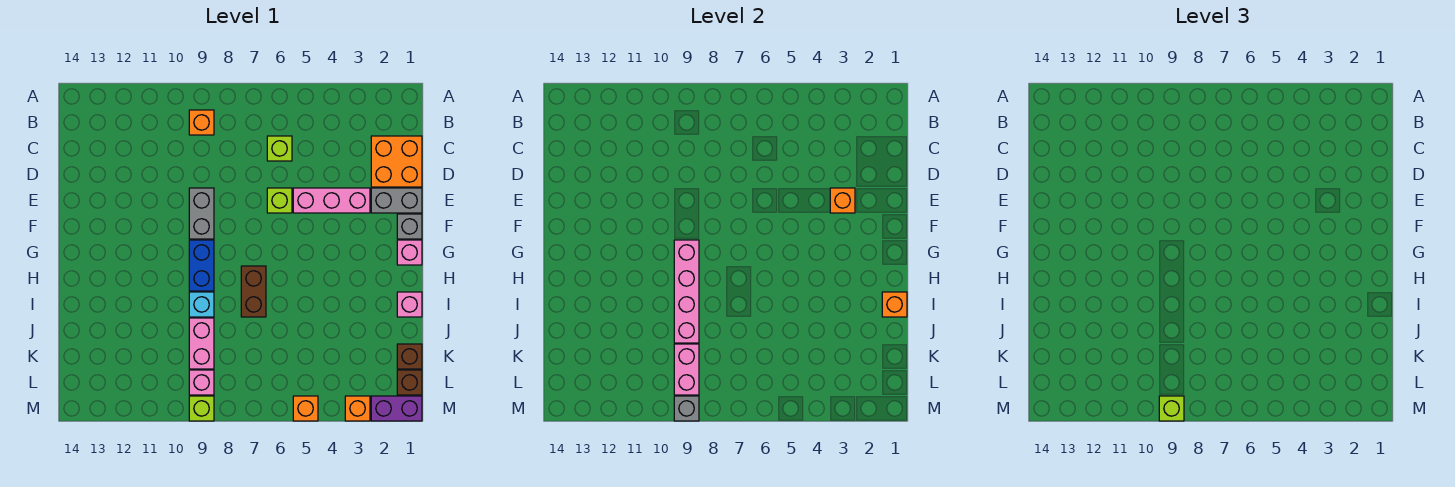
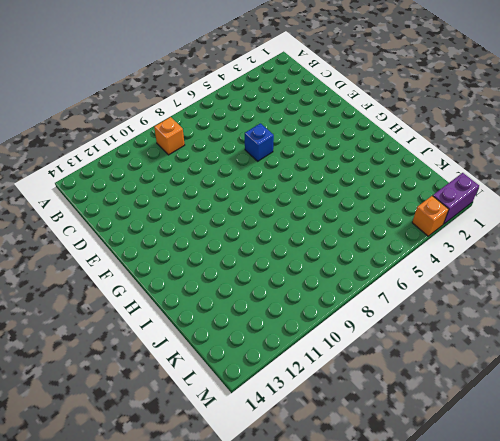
blue brick E6 level 1 -> lime brick E6 level 1
none -> orange brick C1:D2 level 1
none -> lime brick C6 level 1
none -> grey brick E1:E2 level 1

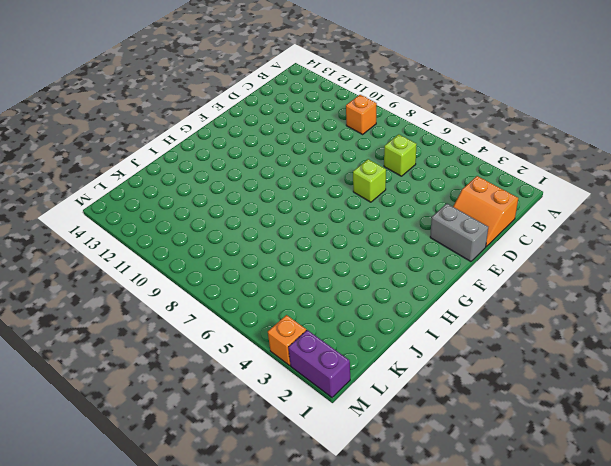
orange slope C1:D2 level 1 top C -> orange brick C1:D2 level 1
none -> pink brick E3:E5 level 1
none -> grey brick E9:F9 level 1
none -> grey brick F1 level 1

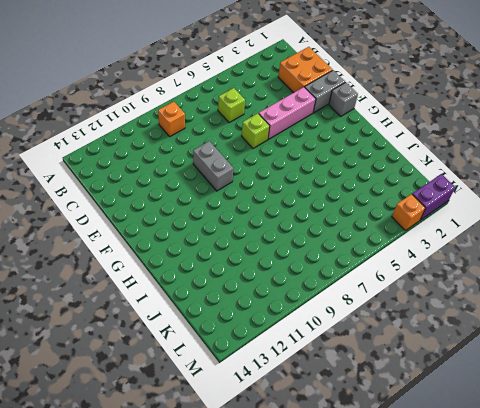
none -> pink brick G1 level 1
none -> blue brick G9:H9 level 1
none -> brown brick H7:I7 level 1

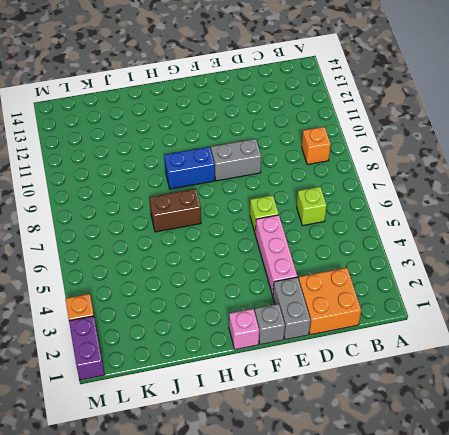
none -> pink brick I1 level 1
none -> cyan brick I9 level 1
none -> pink brick J9:K9 level 1

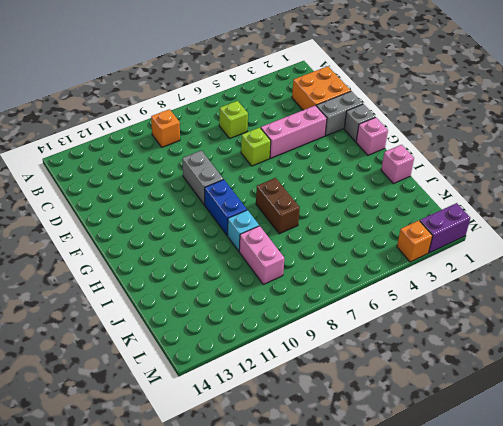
none -> brown brick K1 level 1
none -> brown brick L1 level 1
none -> pink brick L9 level 1

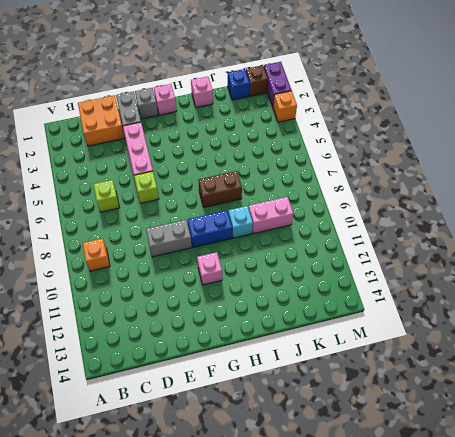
pink brick G11 level 1 -> pink brick L9 level 1
blue brick K1 level 1 -> brown brick K1 level 1
none -> orange brick M5 level 1
none -> lime brick M9 level 1
none -> orange brick E3 level 2

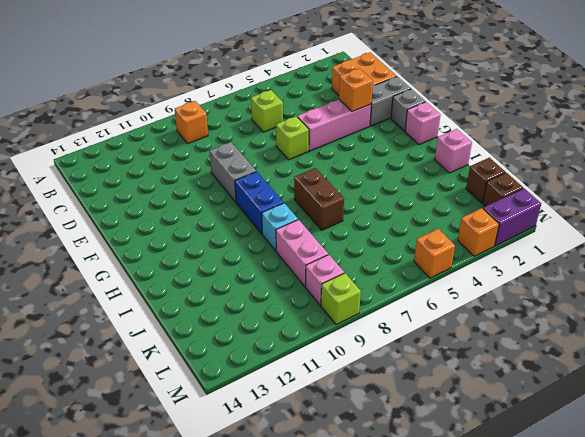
none -> pink brick G9:J9 level 2
none -> orange brick I1 level 2
none -> pink brick K9:L9 level 2

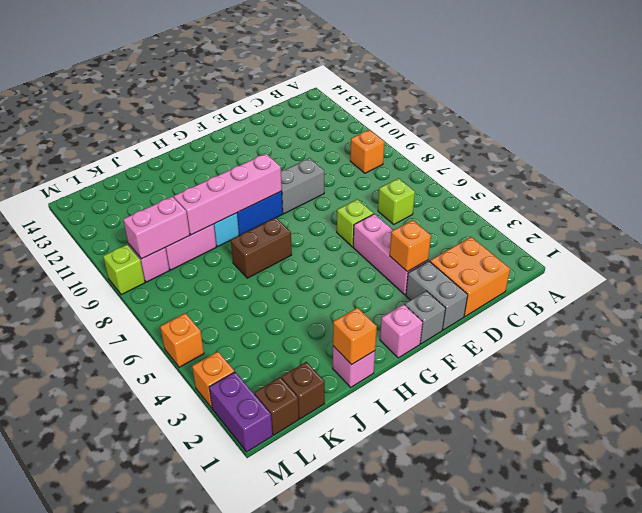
none -> grey brick M9 level 2
none -> lime brick M9 level 3

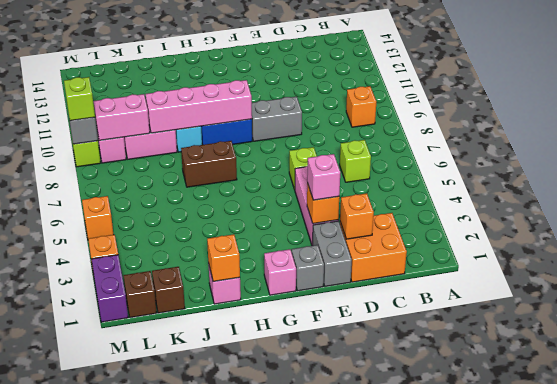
orange brick D2 level 2 -> none
pink brick E3 level 3 -> none

